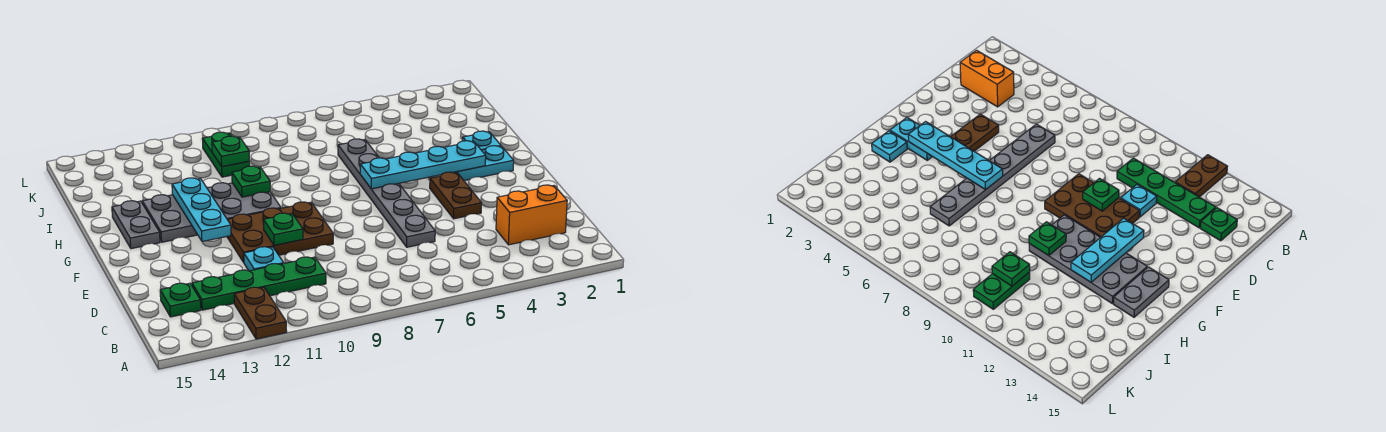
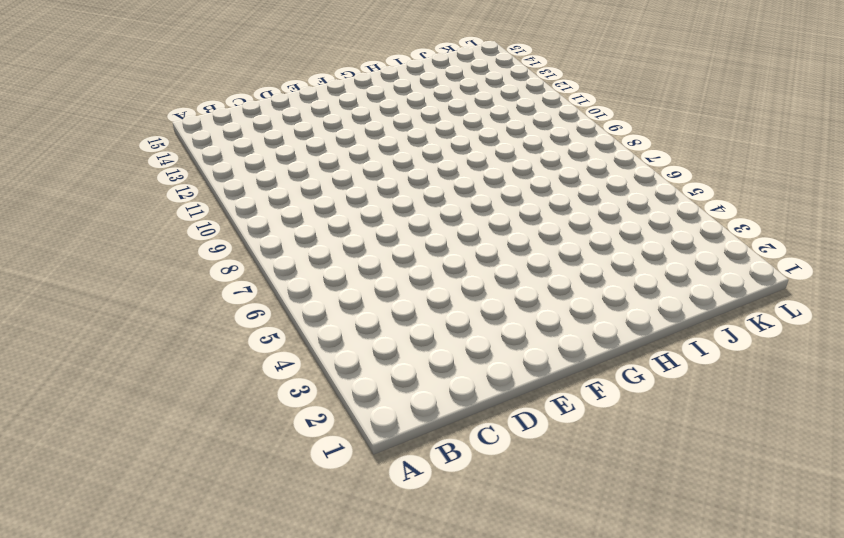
none -> brown plate A12:B12 level 1
none -> orange brick C2:C3 level 1
none -> green plate C10:C13 level 1

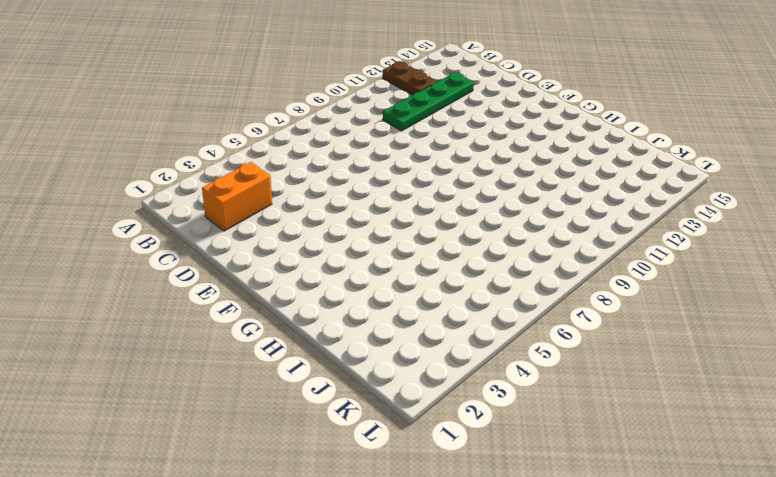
none -> green plate C14 level 1
none -> grey plate D6:I6 level 1
none -> cyan plate D11 level 1

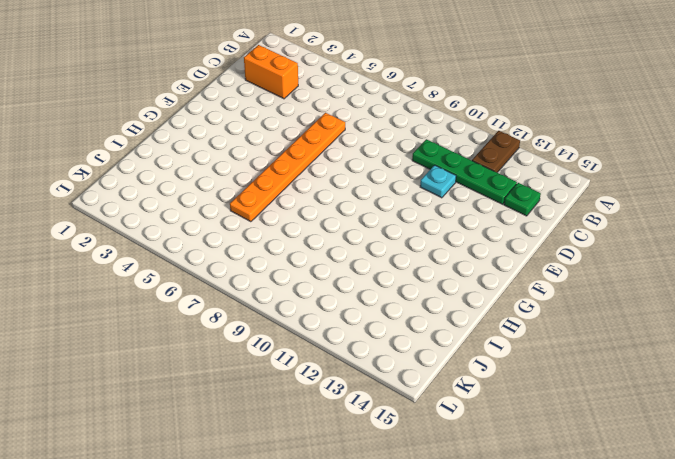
orange plate D6:I6 level 1 -> grey plate D6:I6 level 1
none -> brown plate E4:F4 level 1
none -> brown plate E9:F11 level 1
none -> cyan plate G2:G3 level 1

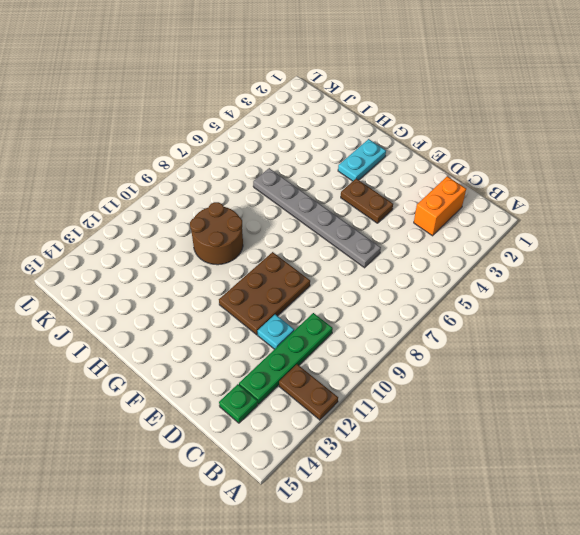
brown round brick H9:I10 level 1 -> grey plate G10:H13 level 1
none -> grey plate G14:H14 level 1
none -> cyan plate H2 level 1
none -> green plate J10:K10 level 1

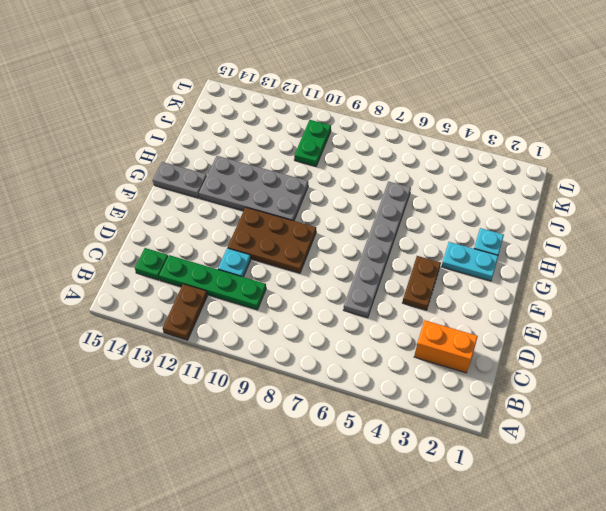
grey plate G14:G15 level 1 -> grey plate G14:H14 level 1
none -> green plate E10 level 2
none -> cyan plate F12:H12 level 2
none -> cyan plate G3:G6 level 2

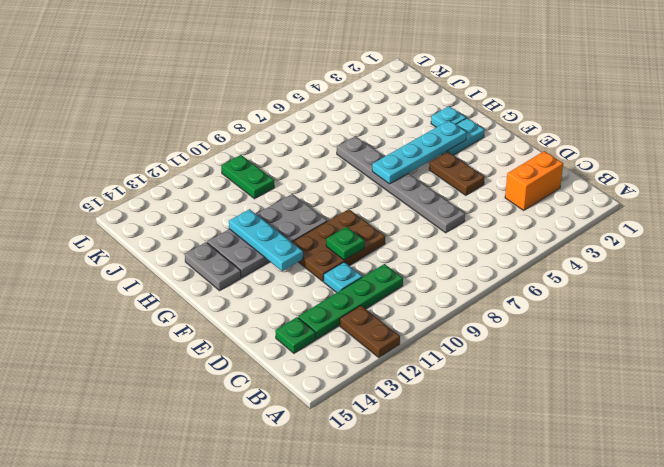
none -> green plate H10 level 2
none -> green plate J10 level 2

